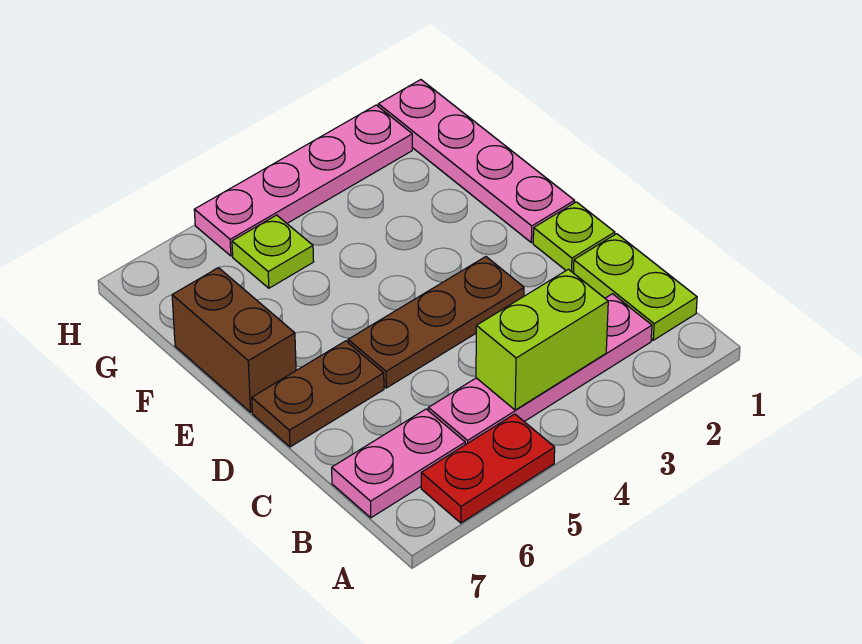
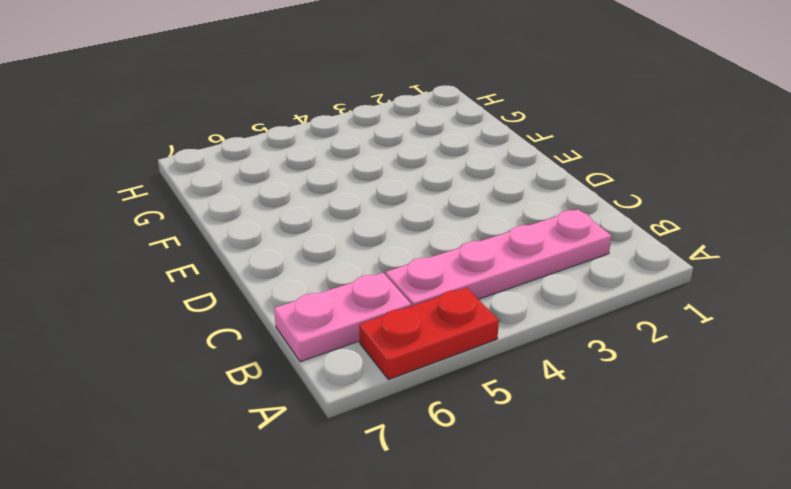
none -> lime plate B1:C1 level 1
none -> lime plate D1 level 1
none -> brown plate D3:D5 level 1

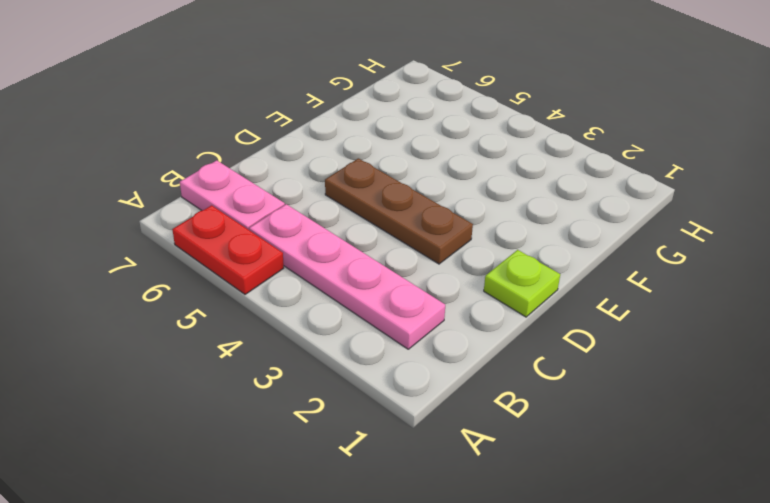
none -> lime plate B1:C1 level 1
none -> brown plate D6:D7 level 1
none -> pink plate E1:H1 level 1

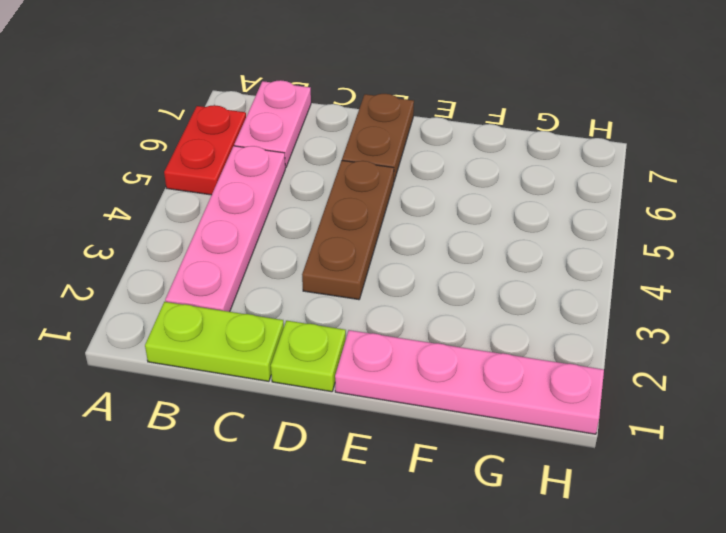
none -> brown brick E7:F7 level 1
none -> lime plate G5 level 1
none -> pink plate H2:H5 level 1

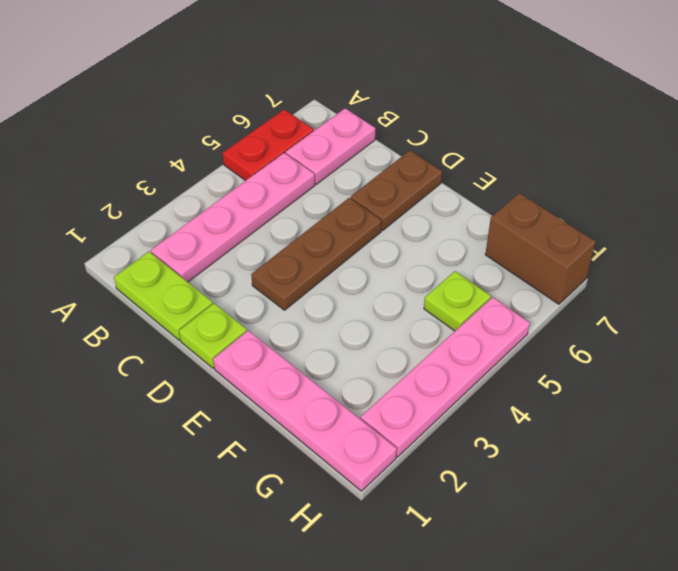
brown brick G7:H7 level 1 -> brown brick E7:F7 level 1
none -> lime brick B3:B4 level 2

